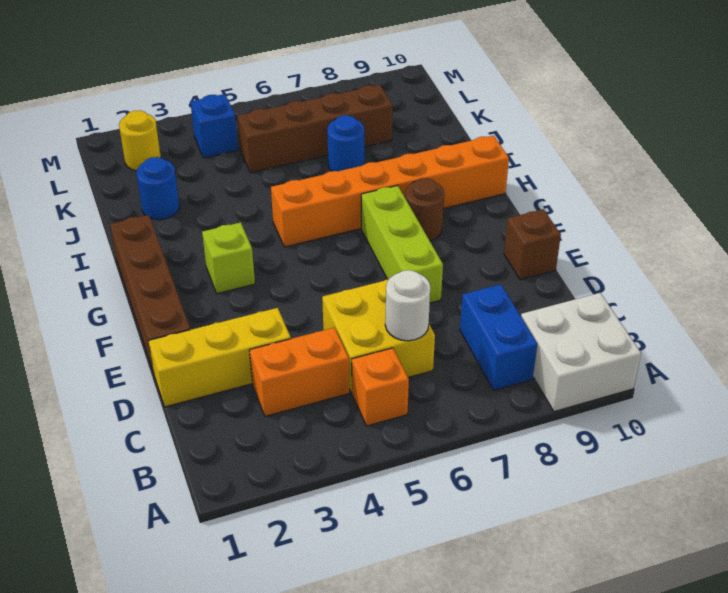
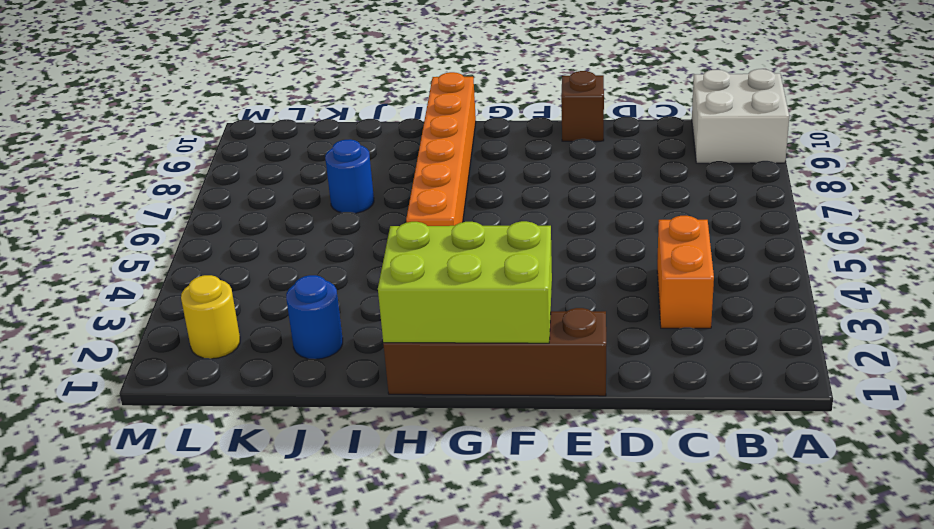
lime brick F1:H2 level 2 -> none
none -> orange brick B5 level 1
none -> blue brick B8:C8 level 1
none -> yellow brick C5:D6 level 1

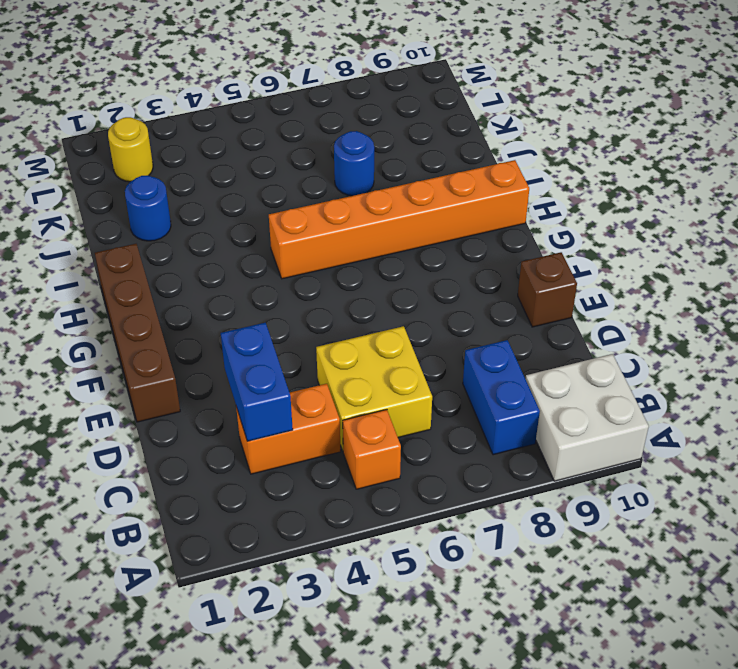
blue brick C3:D3 level 2 -> none
none -> yellow brick D1:D3 level 1
none -> lime brick E7:G7 level 1
none -> lime brick G3 level 1

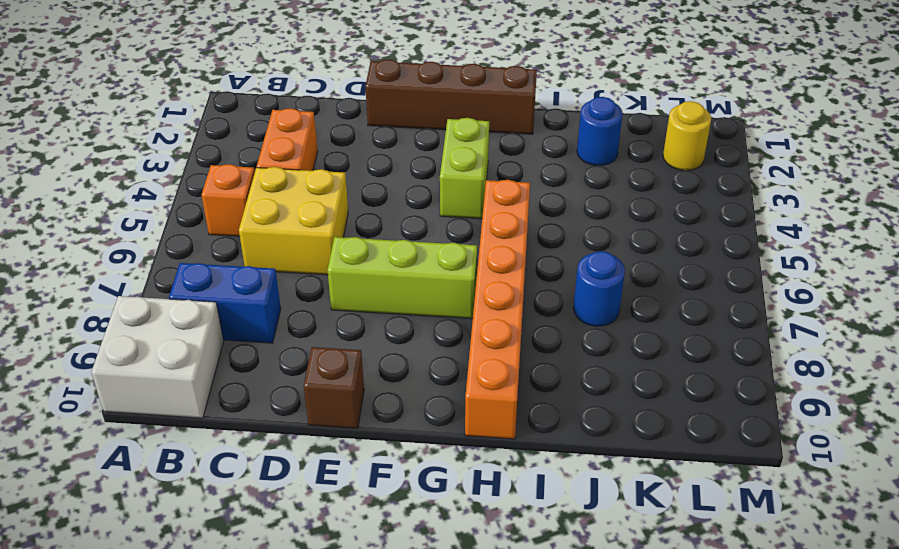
lime brick G3:G4 level 1 -> lime brick G3 level 1
none -> yellow brick D1:D3 level 1
none -> brown round brick G8 level 1
none -> brown brick K5:K8 level 1

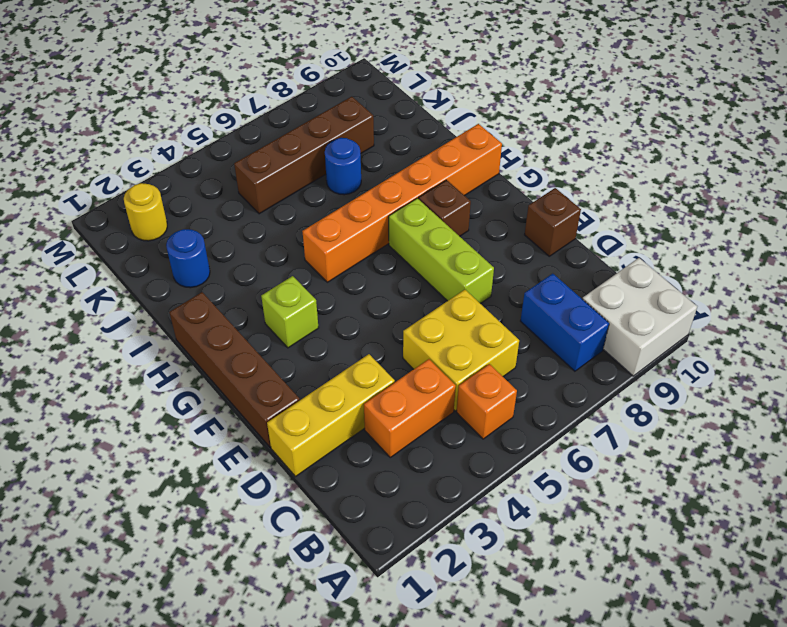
brown brick G8 level 1 -> brown round brick G8 level 1
none -> blue brick L4 level 1
none -> white round brick C6 level 2

